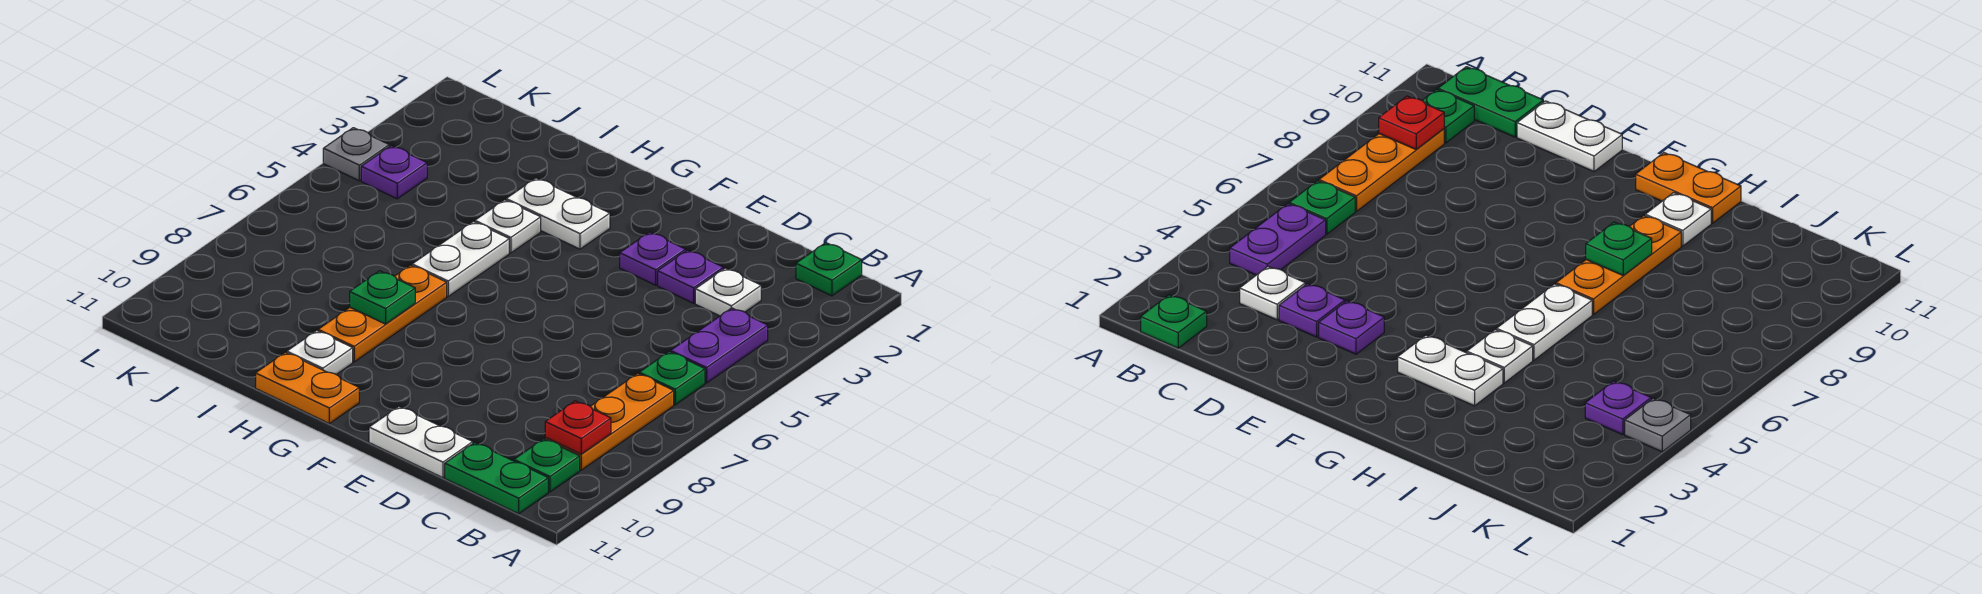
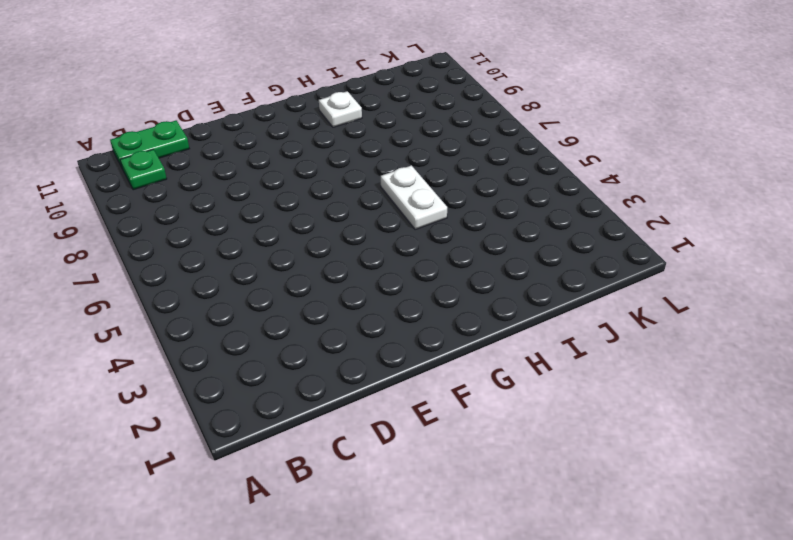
none -> green plate B1 level 1
none -> purple plate B4:B5 level 1
none -> green plate B6 level 1

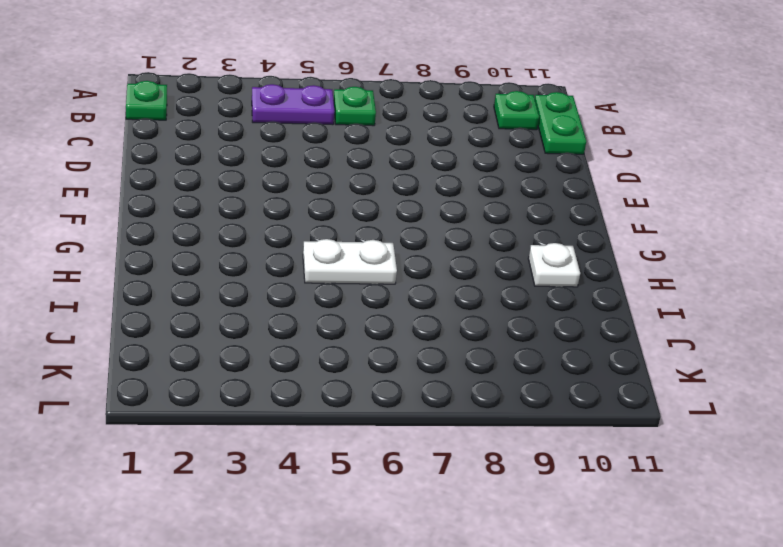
none -> orange plate B7:B9 level 1
none -> white plate C3 level 1
none -> purple plate D3 level 1

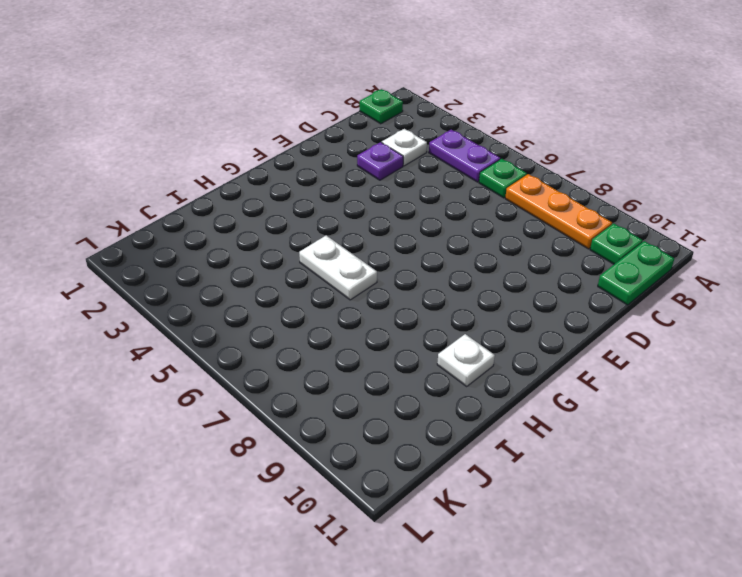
none -> white plate D11:E11 level 1
none -> purple plate E3 level 1
none -> white plate G3:H3 level 1

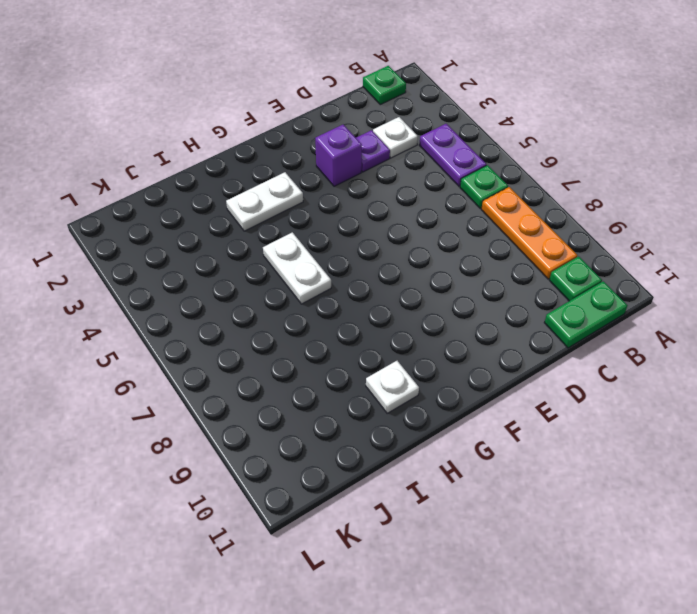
purple brick E3 level 1 -> purple plate E3 level 1
none -> white plate D11:E11 level 1
none -> orange plate G11:H11 level 1
none -> white plate H4 level 1

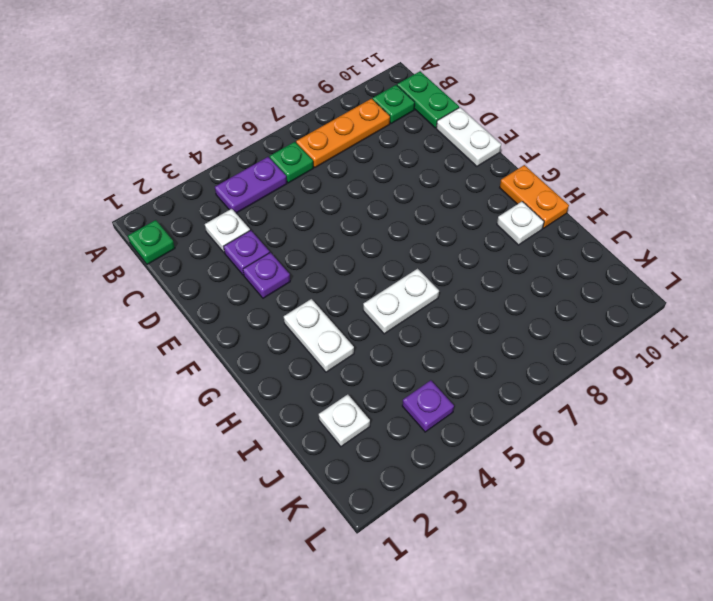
white plate J2 level 1 -> white plate H4 level 1
none -> orange plate H7:H9 level 1
none -> grey plate L4 level 1
none -> red plate B9 level 2

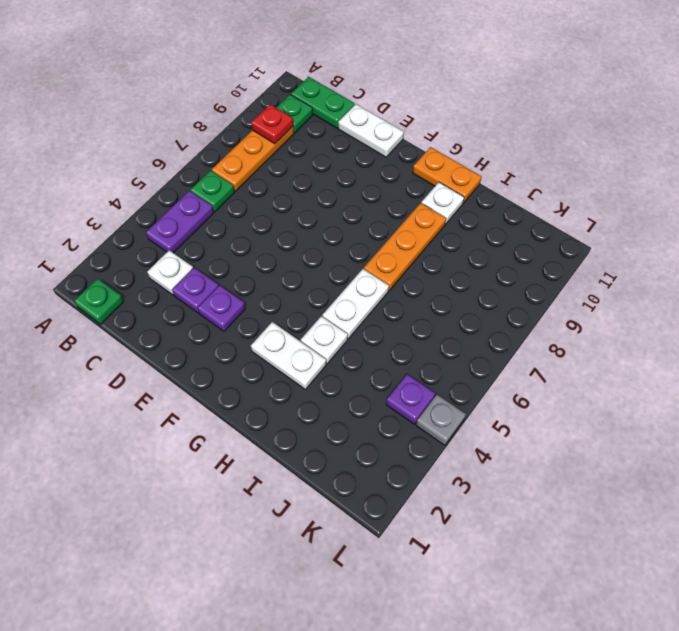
none -> green plate H8 level 2

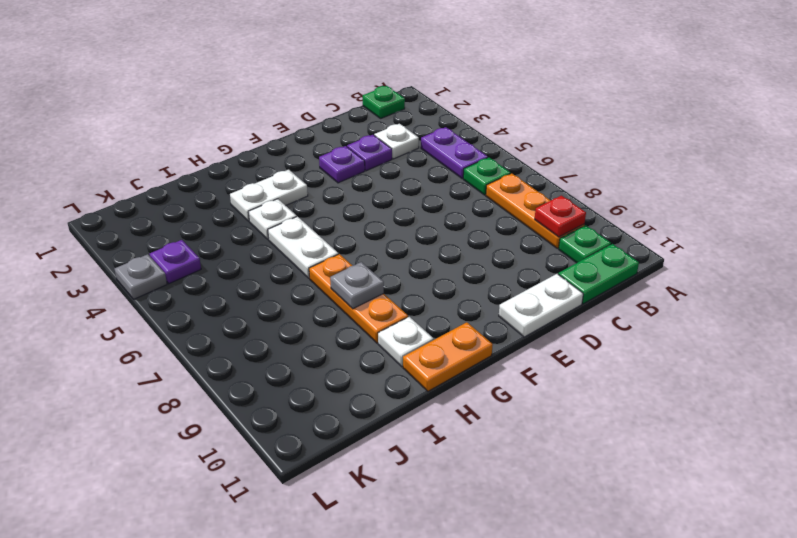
grey plate H8 level 2 -> green plate H8 level 2

